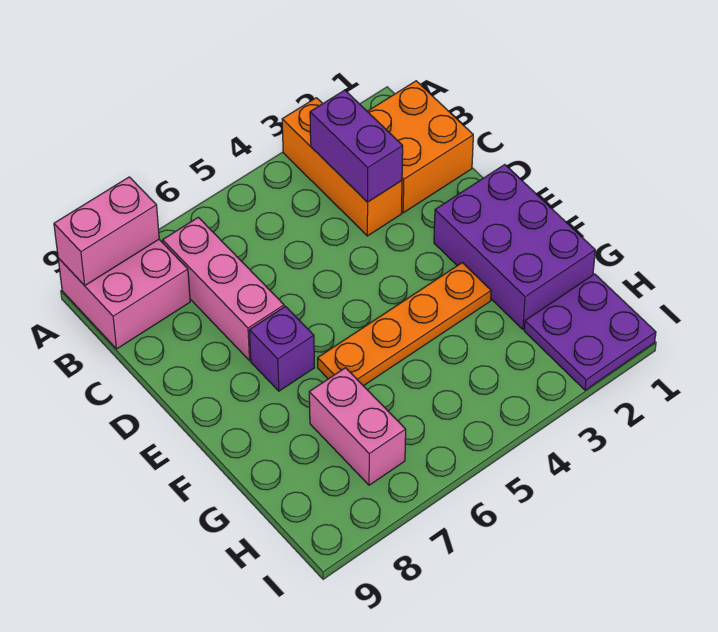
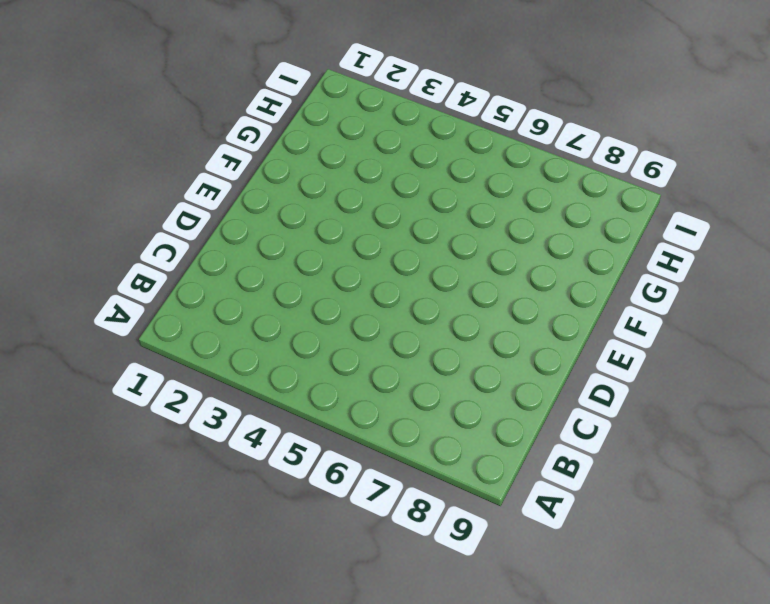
none -> orange brick A3:C3 level 1
none -> pink brick A8:B9 level 1

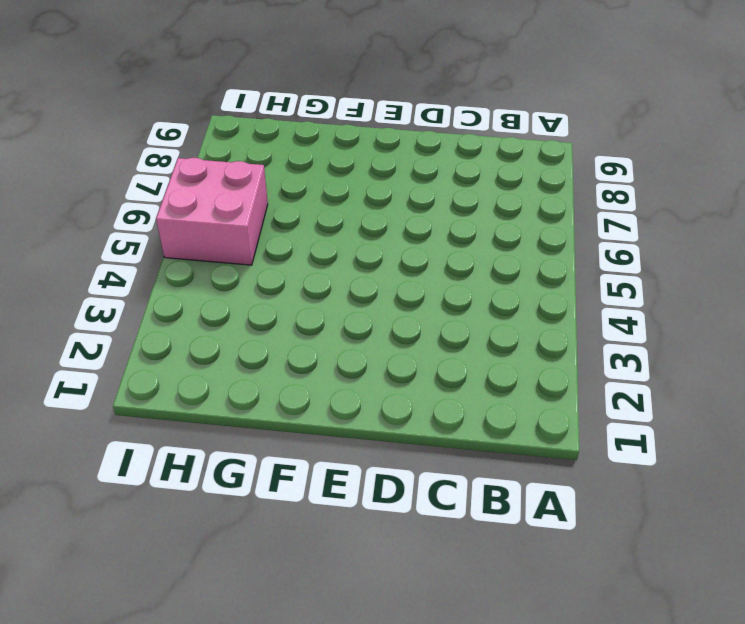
pink brick H5:I6 level 1 -> pink brick A8:B9 level 1
none -> orange brick A3:C3 level 1
none -> orange brick B1:C2 level 1

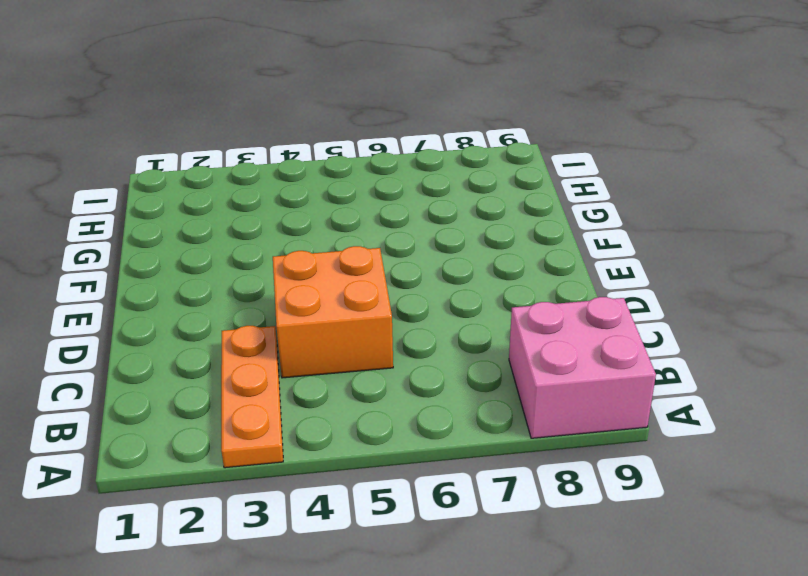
orange plate A3:C3 level 1 -> orange brick A3:C3 level 1
orange brick C4:D5 level 1 -> orange brick B1:C2 level 1
none -> pink brick B7:D7 level 1
none -> purple brick E1:G2 level 1

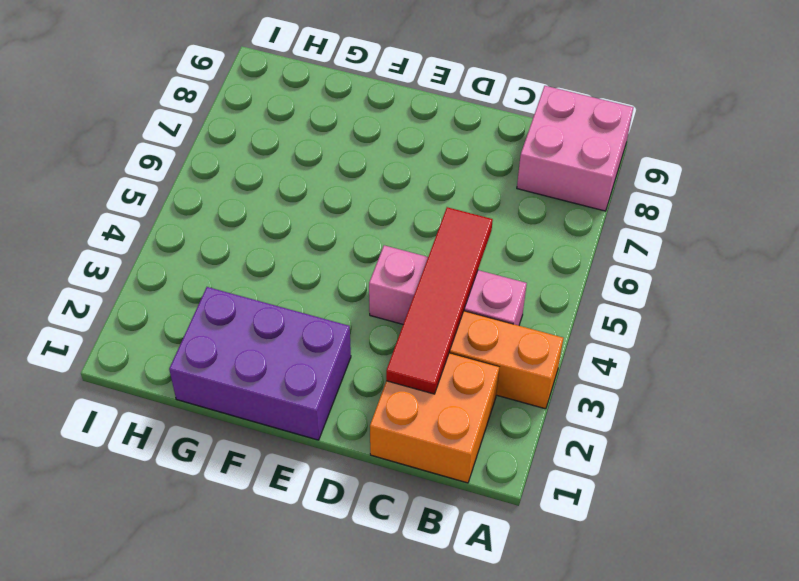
pink brick B4:D4 level 1 -> pink brick B7:D7 level 1
red tile C2:C5 level 2 -> purple brick B3:C3 level 2
none -> purple brick E7 level 1
none -> orange plate F3:F6 level 1

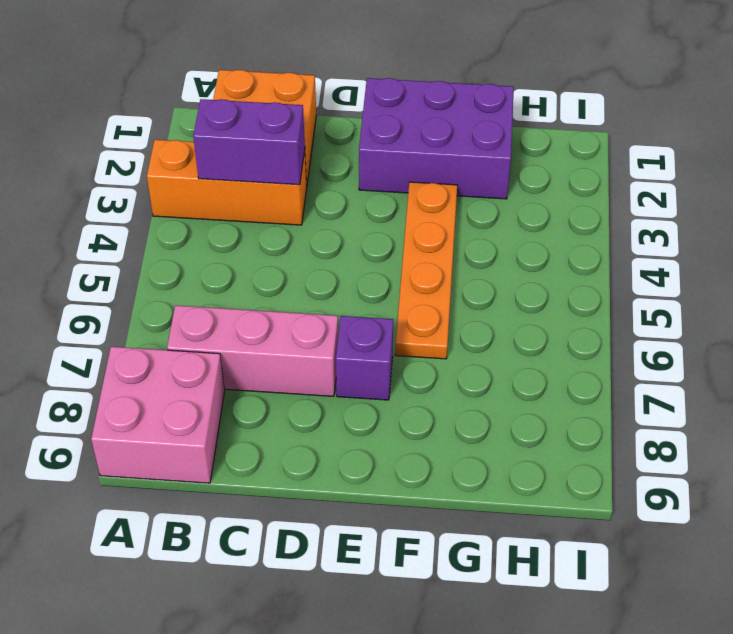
none -> pink brick G7:H7 level 1
none -> purple plate H1:I2 level 1

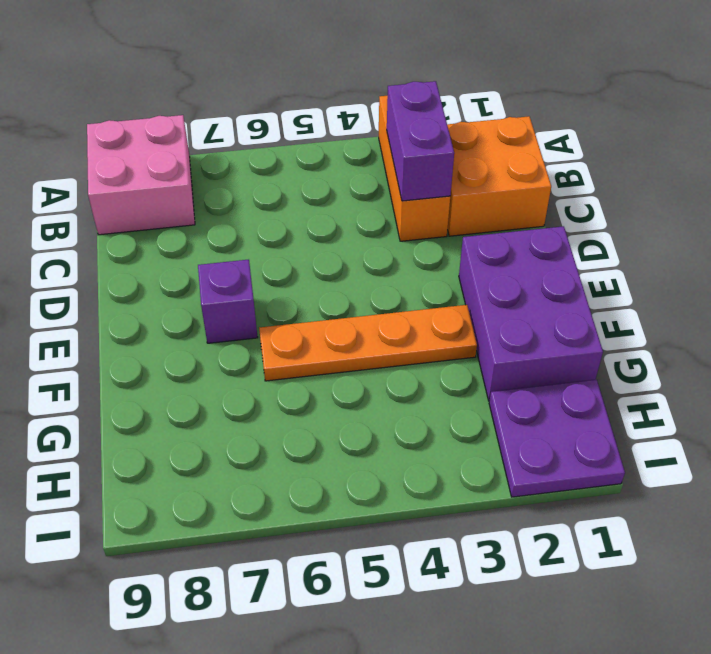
none -> pink brick B7:D7 level 1
none -> pink brick G7:H7 level 1

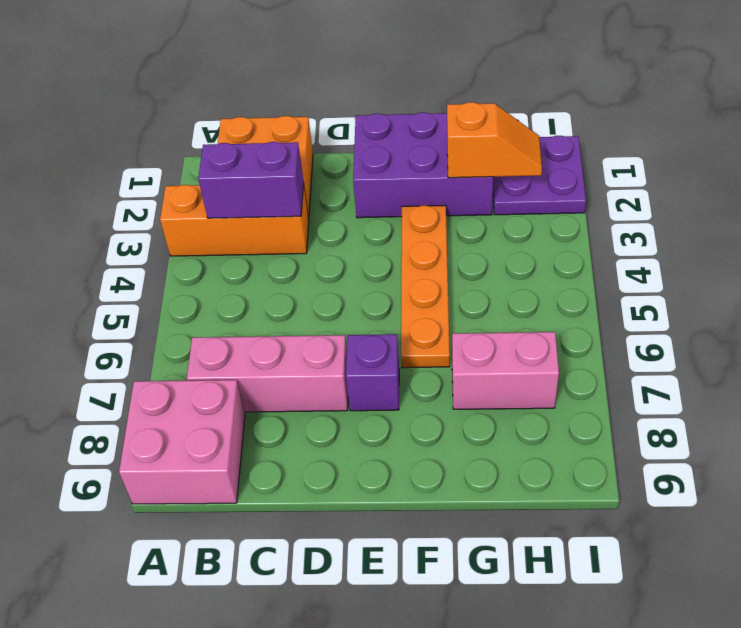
orange slope G2:H2 level 2 top G -> none
none -> pink brick A8:A9 level 2

